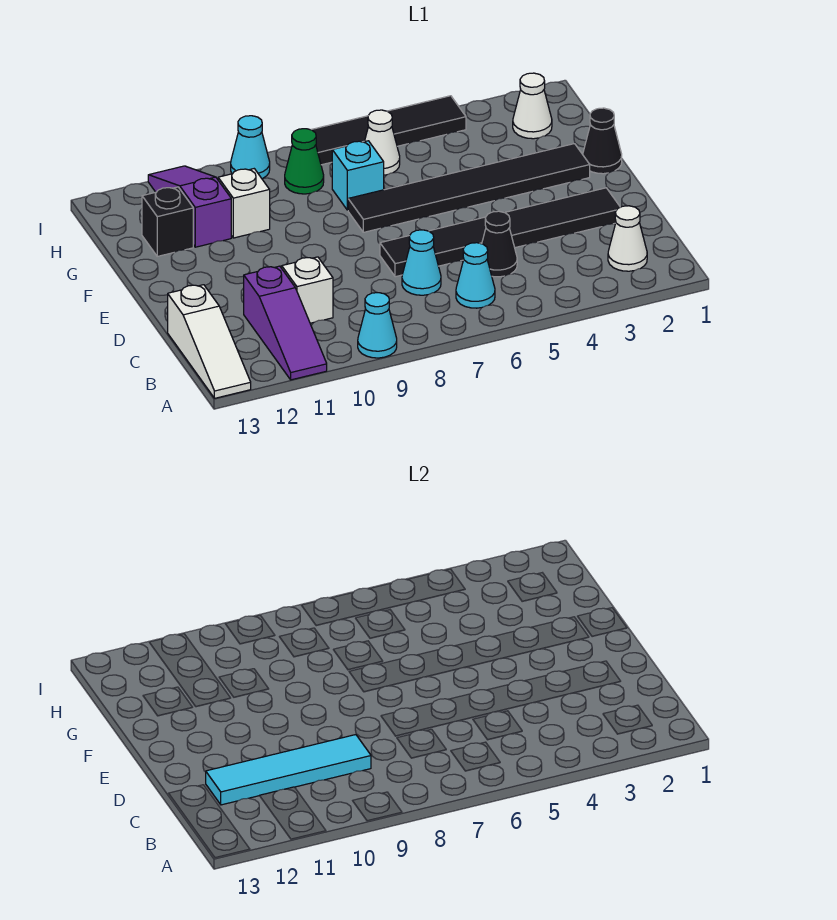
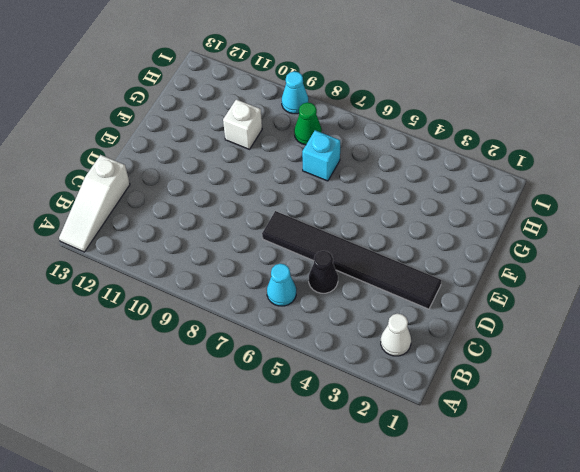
none -> cyan cone A9 level 1
none -> purple slope A11:C11 level 1 top C
none -> cyan cone C7 level 1

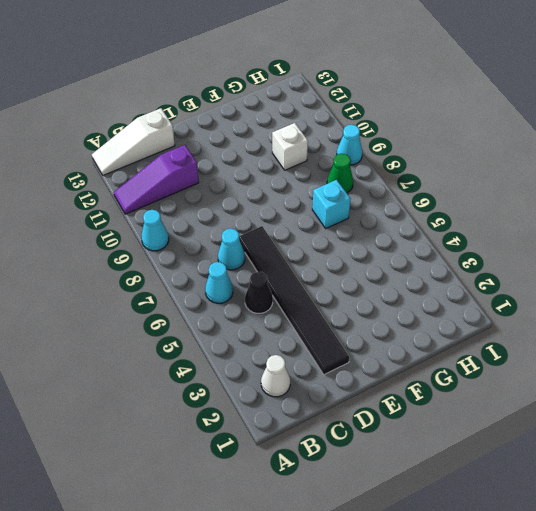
none -> white brick C10 level 1
none -> black cone F1 level 1
none -> black tile F2:F7 level 1

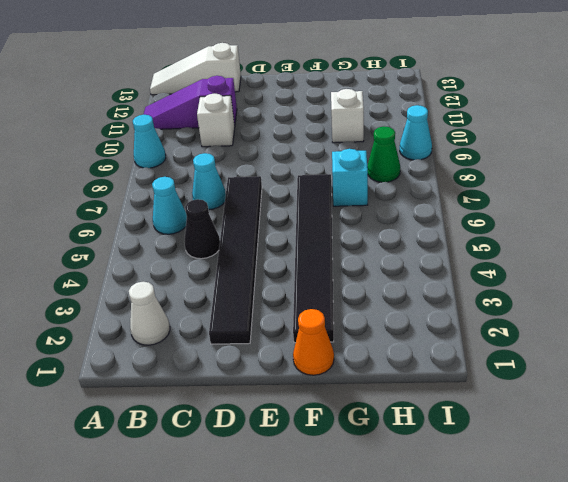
orange cone F1 level 1 -> black cone F1 level 1
none -> purple slope G11:I11 level 1 top G
none -> black brick G12 level 1
none -> white cone H2 level 1

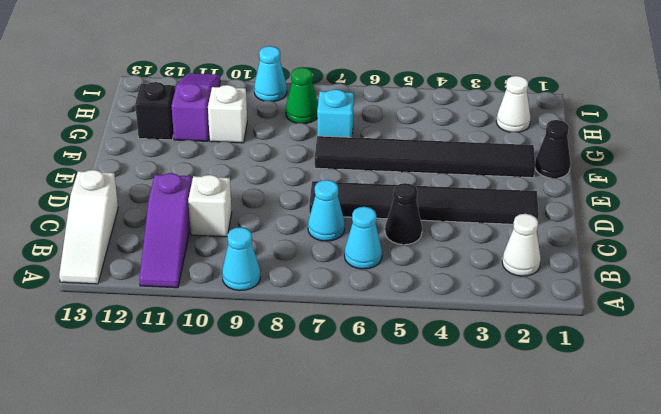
none -> white cone H6 level 1
none -> black tile I4:I7 level 1
none -> cyan tile C9:C12 level 2

